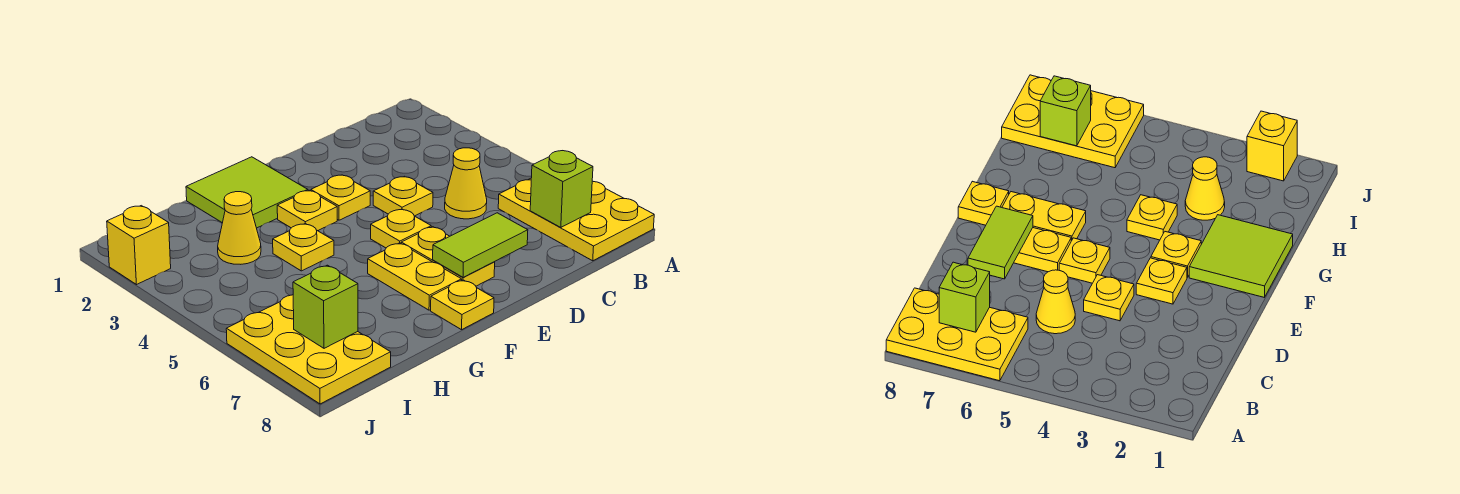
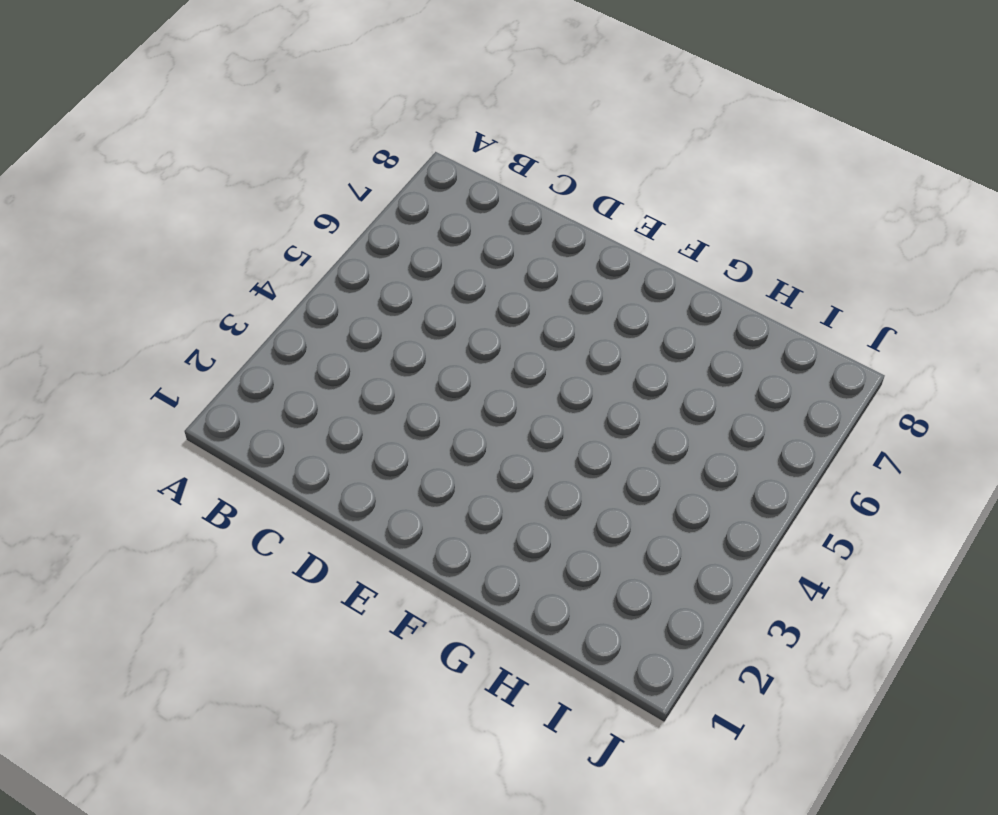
none -> yellow plate A6:B8 level 1
none -> yellow cone C5 level 1
none -> yellow plate D4 level 1

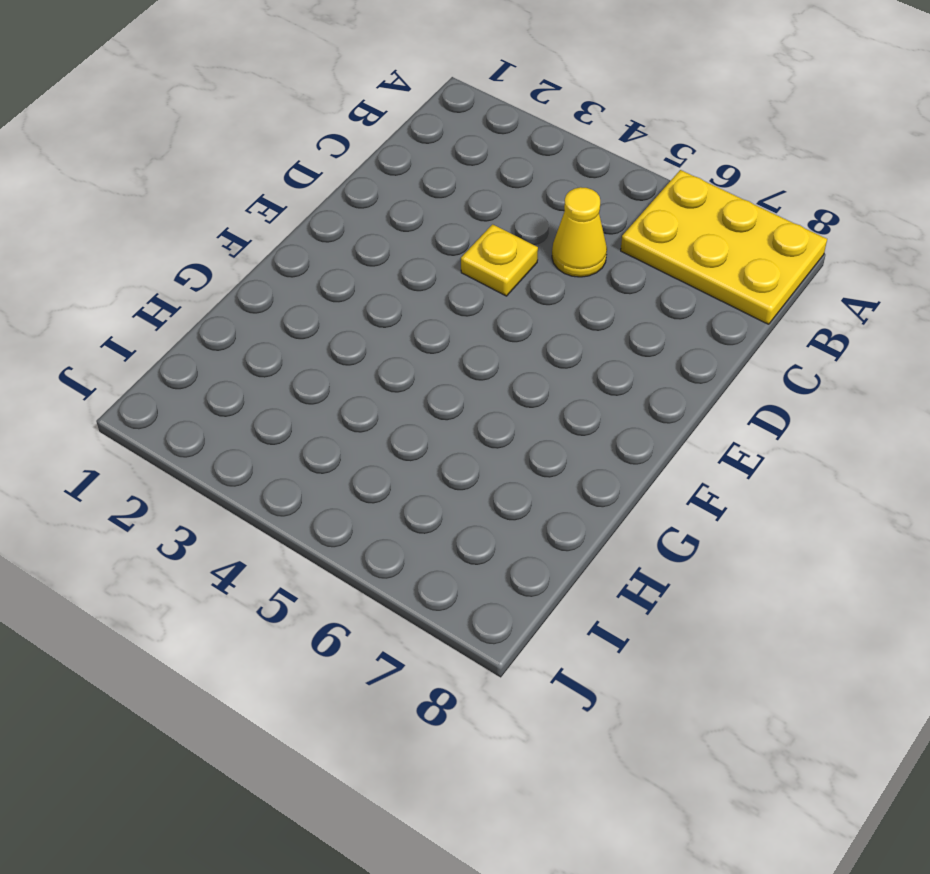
none -> yellow plate E3 level 1
none -> yellow plate E5 level 1
none -> yellow plate E6:E7 level 1

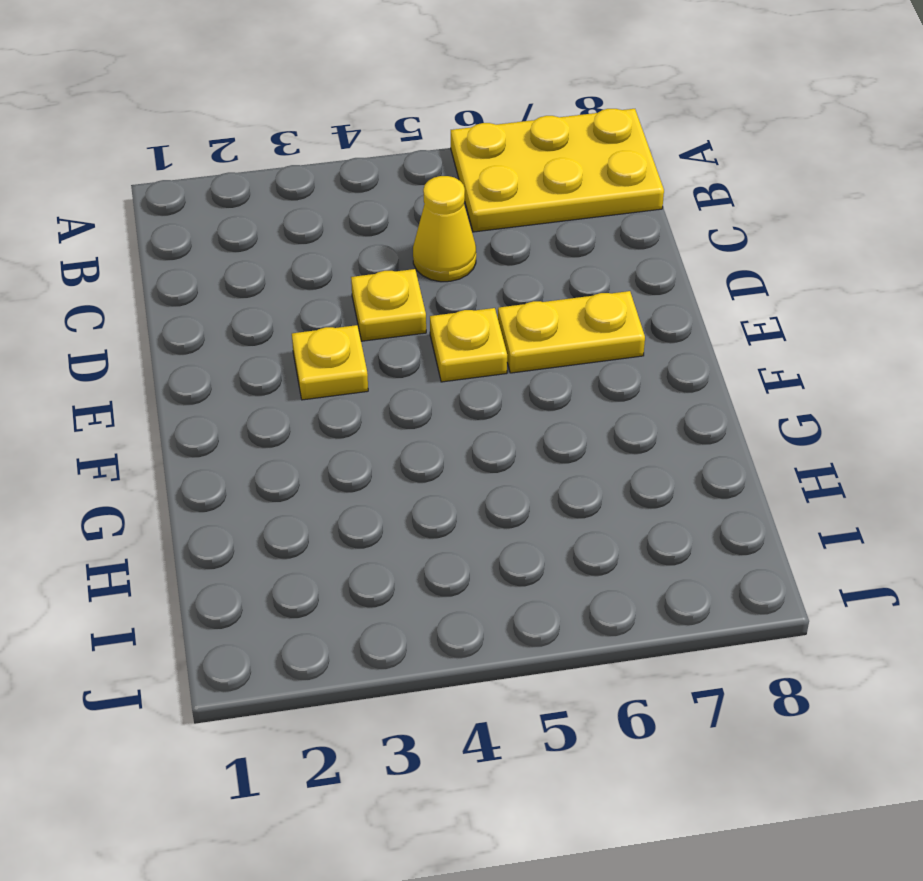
none -> lime tile F1:G2 level 1
none -> yellow plate F3 level 1
none -> yellow plate F6:F7 level 1

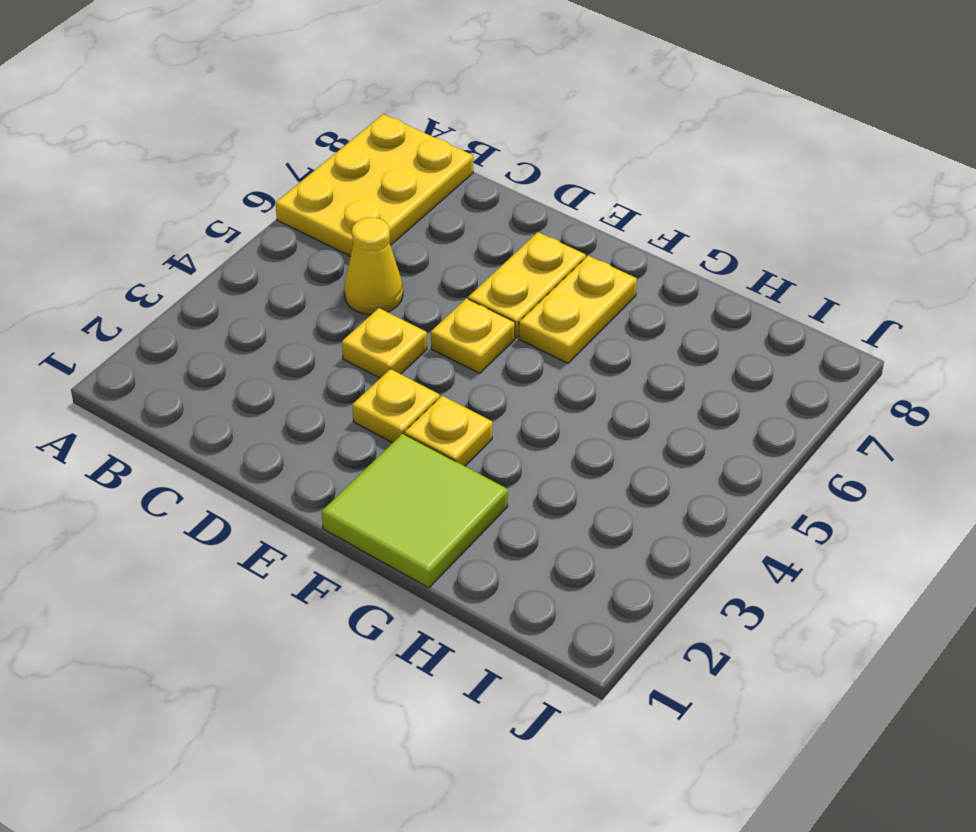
none -> yellow plate F8 level 1
none -> yellow plate G4 level 1
none -> yellow cone H3 level 1

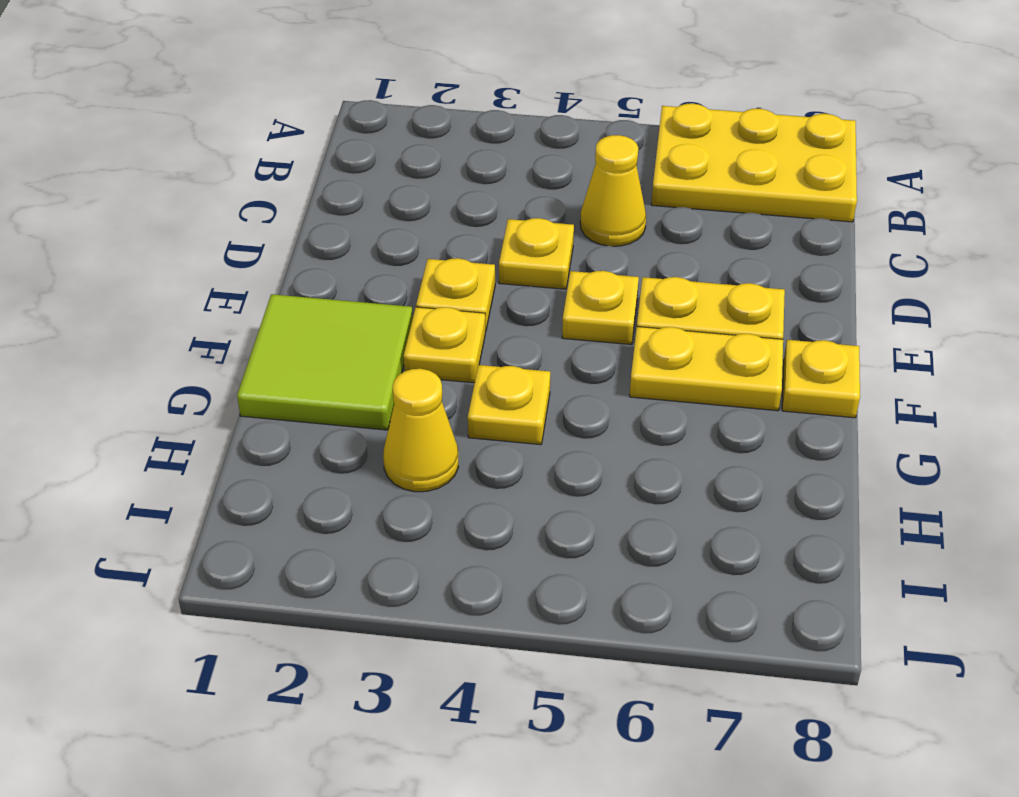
none -> yellow plate I6:J8 level 1
none -> yellow brick J2 level 1
none -> lime brick B7 level 2

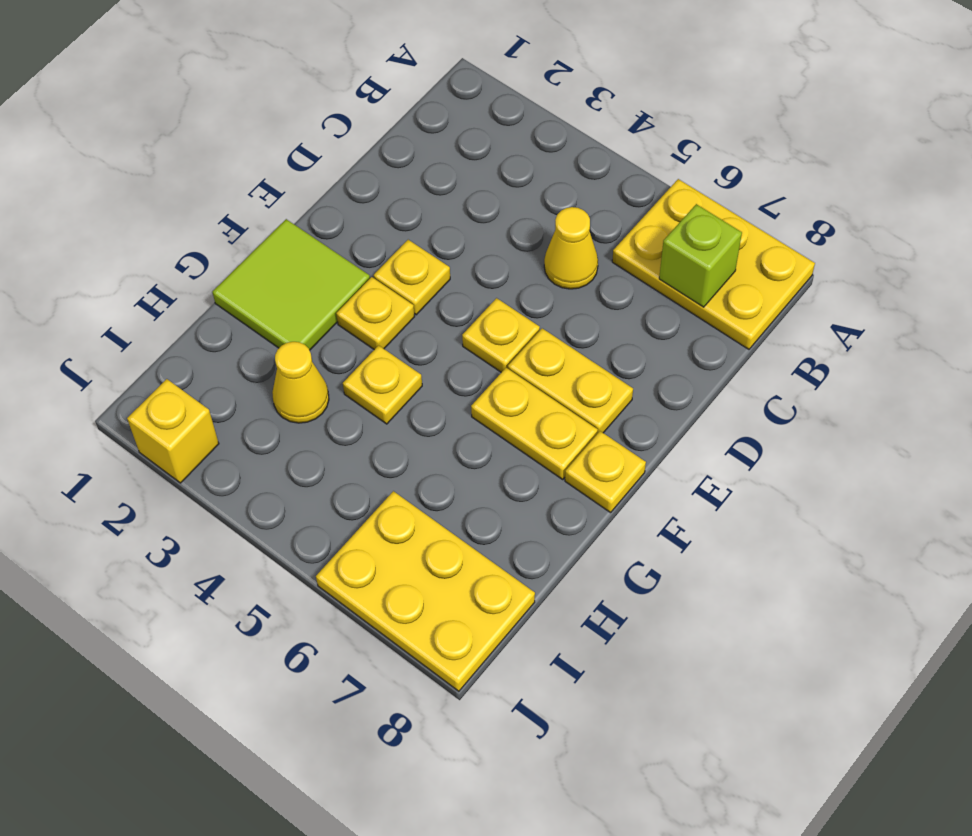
none -> yellow plate D4 level 1
none -> lime tile D7:E7 level 2
none -> lime brick I7 level 2

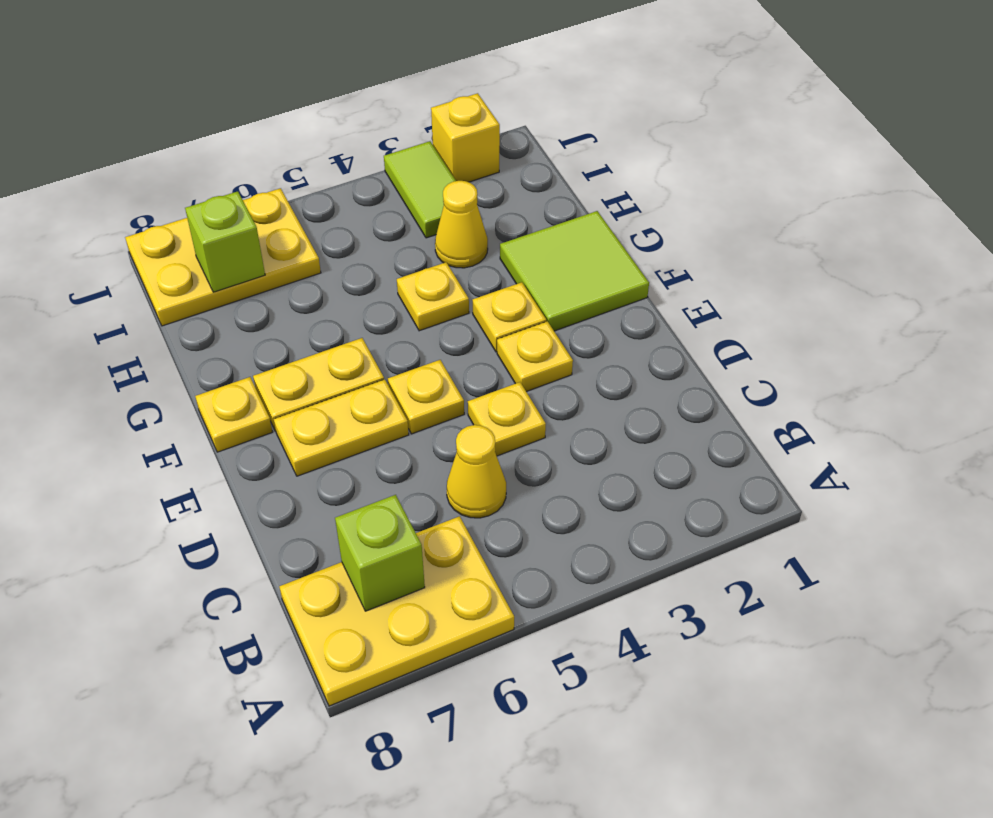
lime tile I3:J3 level 1 -> lime tile D7:E7 level 2

